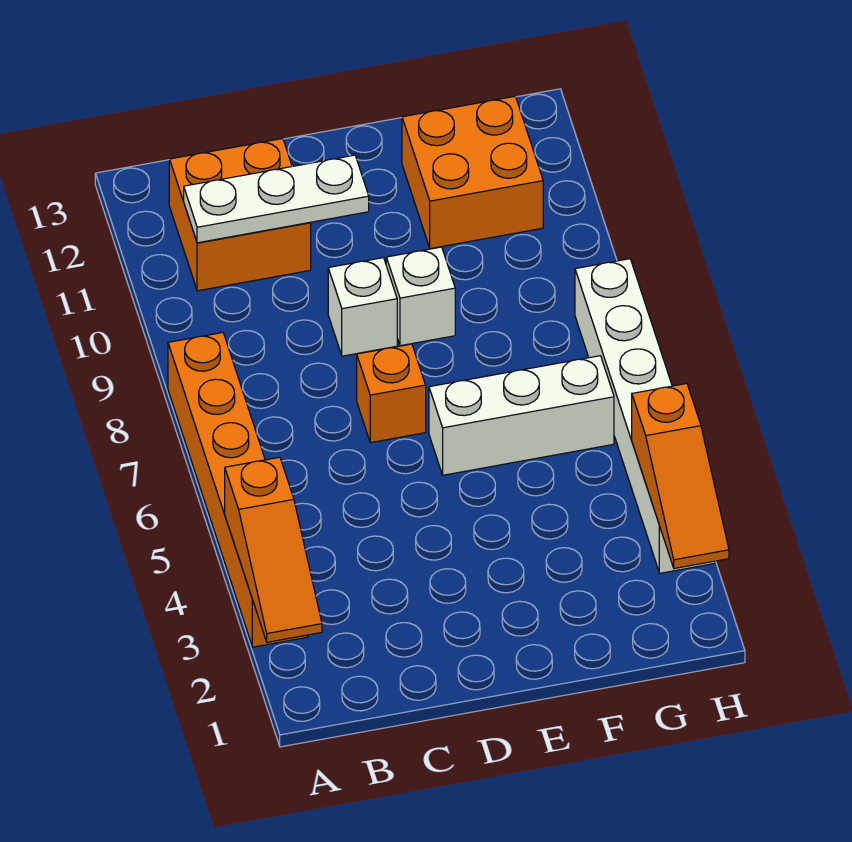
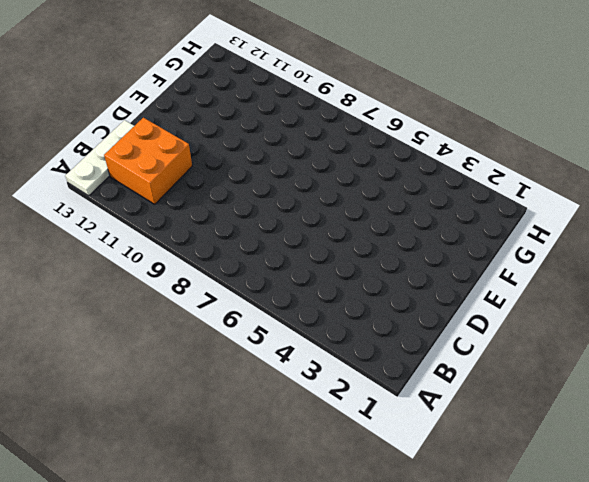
white plate A13:C13 level 1 -> white plate B11:D11 level 2
none -> orange brick A3:A8 level 1
none -> orange brick D7 level 1

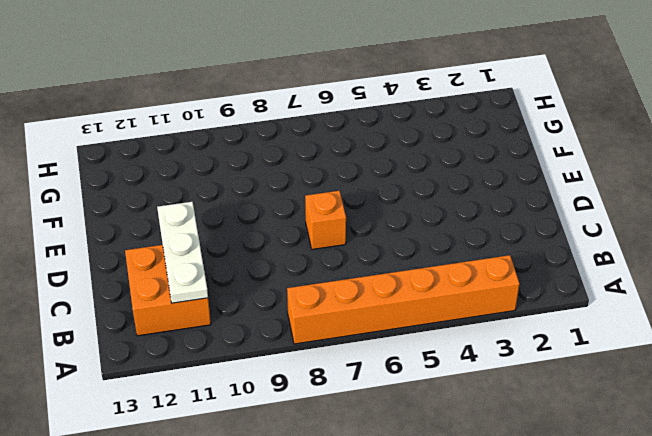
none -> white brick D9 level 1
none -> white brick E6:G6 level 1

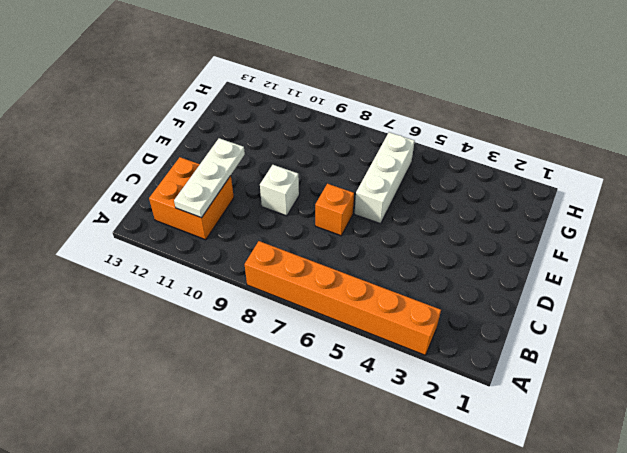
none -> white brick E9 level 1
none -> orange brick F11:G12 level 1

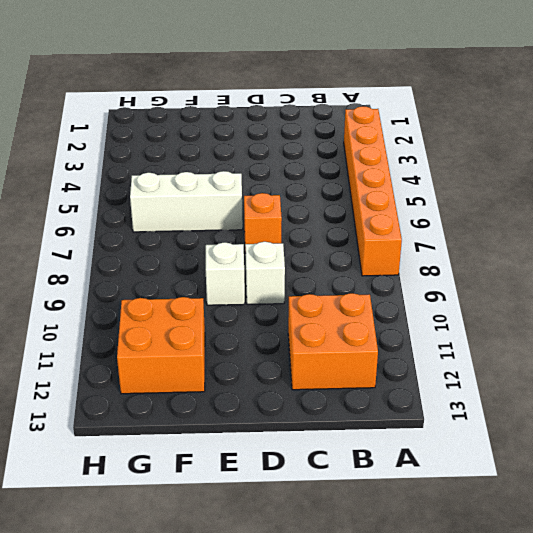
none -> white brick H3:H8 level 1
none -> orange slope A2:A4 level 2 top 4

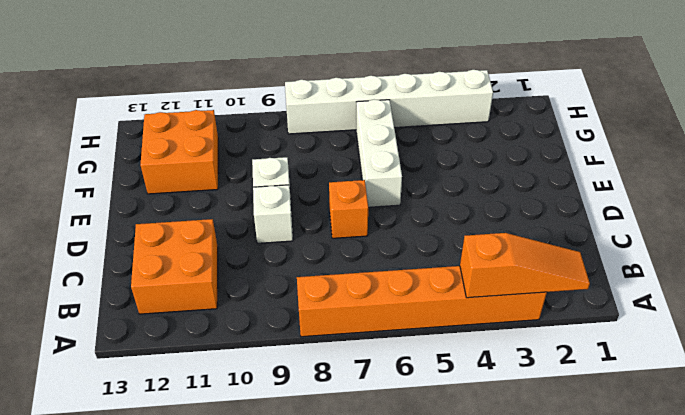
none -> white plate B11:D11 level 2
none -> orange slope H2:H4 level 2 top 4

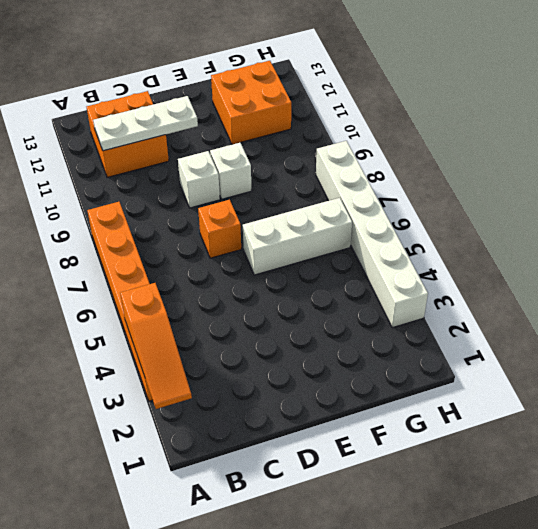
none -> orange slope H2:H4 level 2 top 4

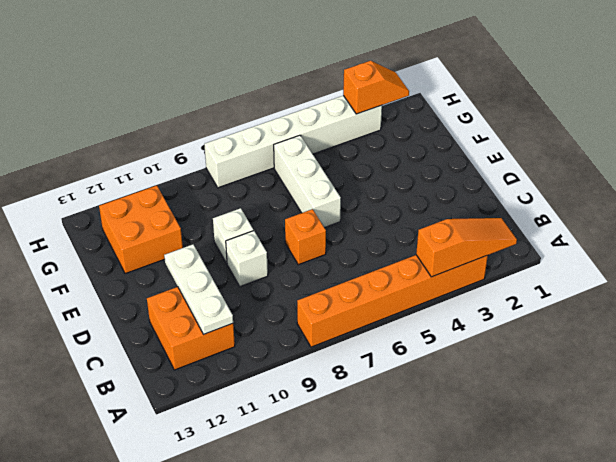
orange slope H2:H3 level 2 top 3 -> orange slope H2:H4 level 2 top 4

